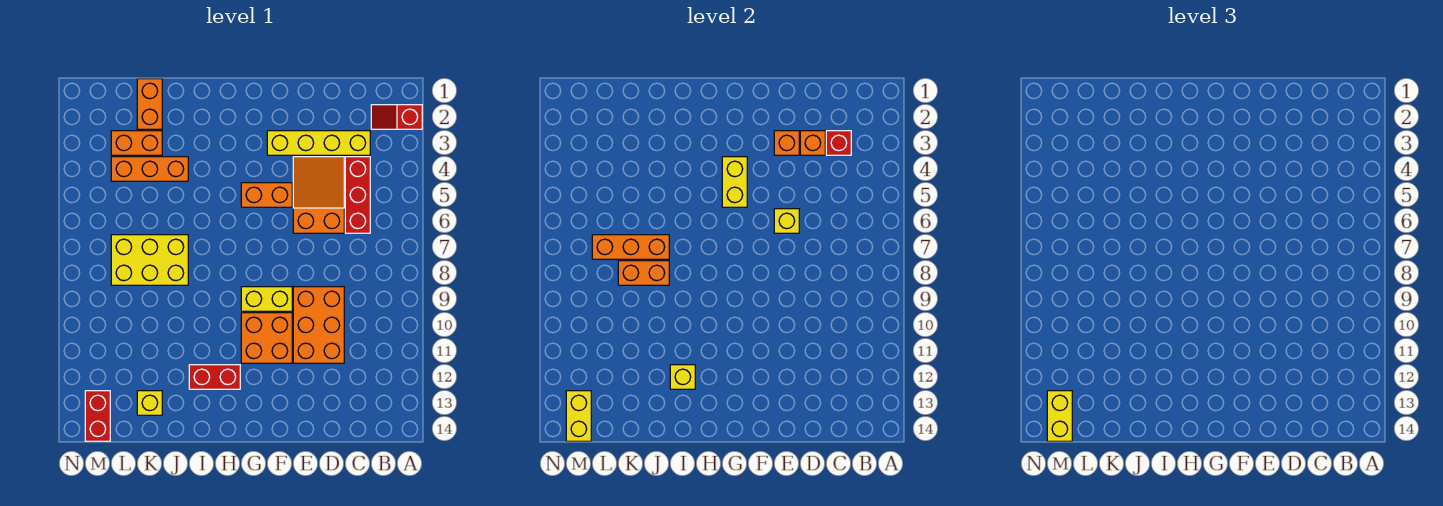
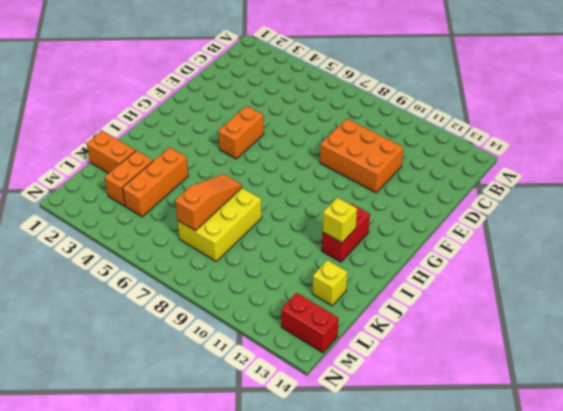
orange slope J7:L7 level 2 top L -> orange brick J7:L7 level 2
none -> red slope A2:B2 level 1 top A
none -> yellow brick C3:F3 level 1
none -> red brick C4:C6 level 1

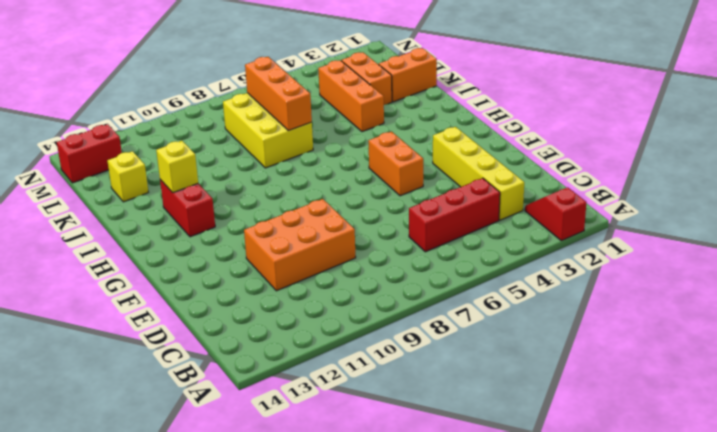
none -> orange slope D4:E6 level 1 top 6
none -> yellow brick F9:G9 level 1
none -> orange brick F10:G11 level 1

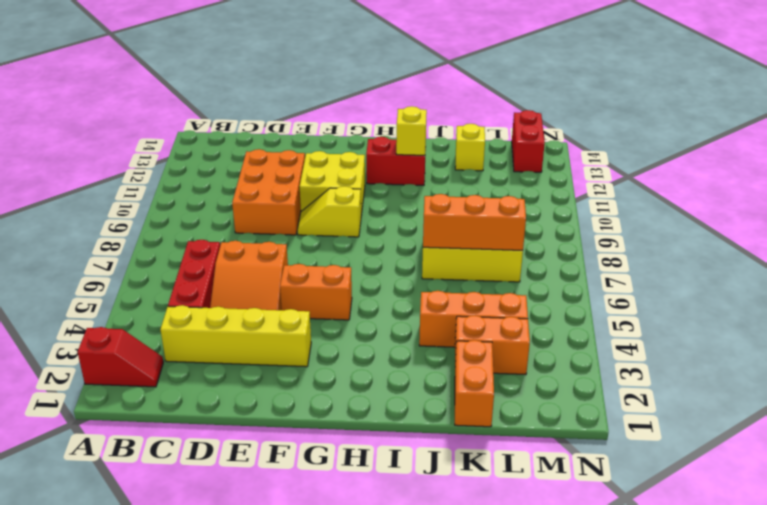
yellow slope F9:G9 level 1 top G -> yellow brick F9:G9 level 1
yellow brick F10:G11 level 1 -> orange brick F10:G11 level 1
none -> red brick C3 level 2
none -> orange brick D3 level 2
none -> orange brick E3 level 2

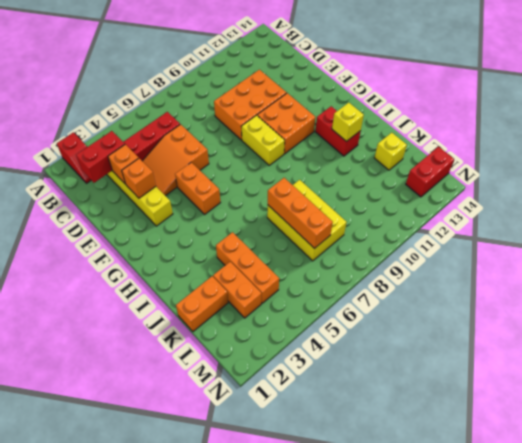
red brick C2:C3 level 2 -> red brick C3 level 2
none -> yellow brick E6 level 2
none -> yellow brick G4:G5 level 2
none -> orange brick J8:K8 level 2

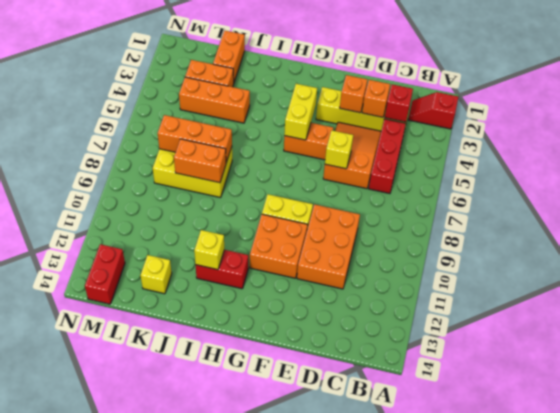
none -> yellow brick M13:M14 level 2
none -> yellow brick M13:M14 level 3

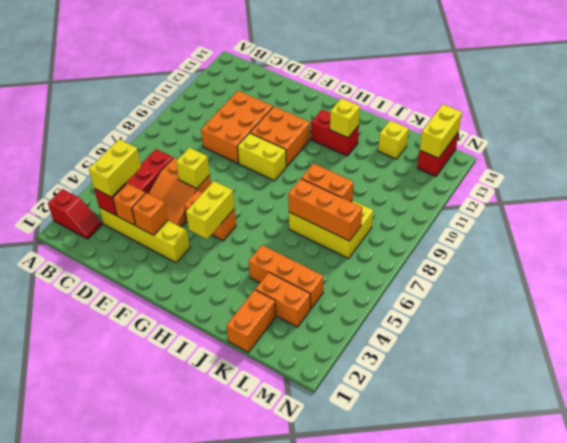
yellow brick C3:C4 level 3 -> yellow brick M13:M14 level 3

